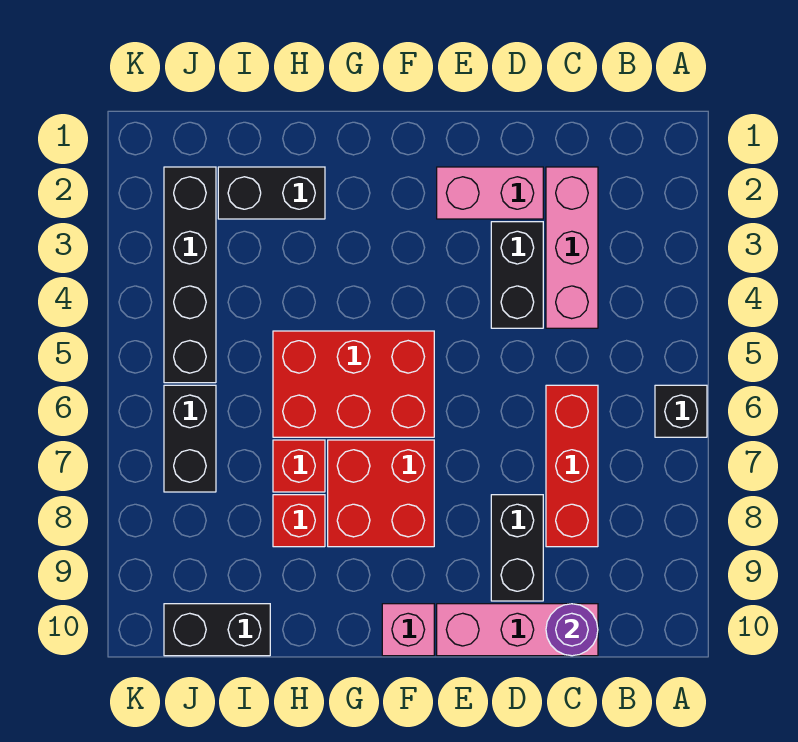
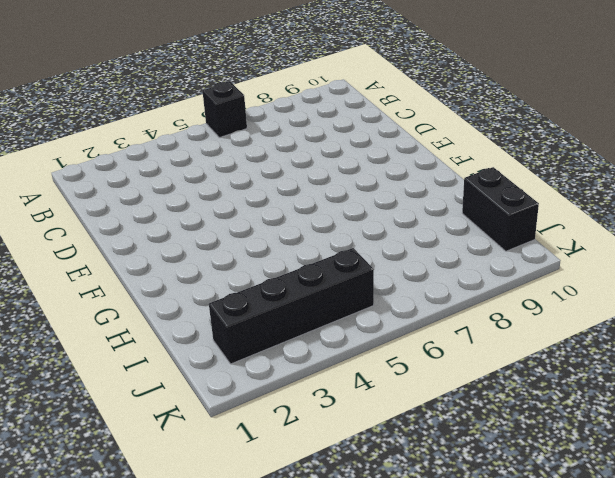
none -> pink brick C2:C4 level 1
none -> red brick C6:C8 level 1
none -> pink brick C10:E10 level 1

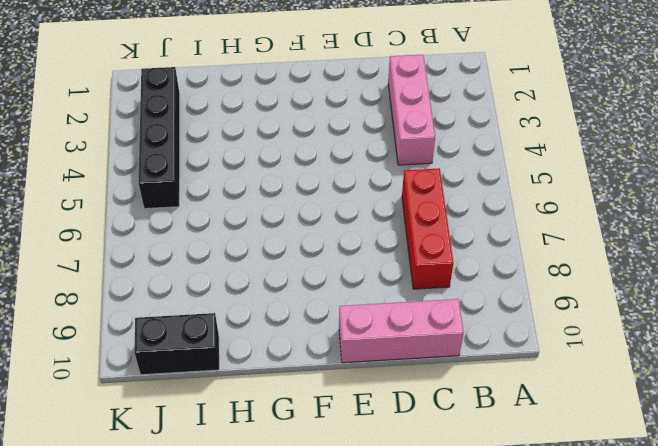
none -> black brick A6 level 1
none -> pink brick D2:E2 level 1
none -> black brick D3:D4 level 1

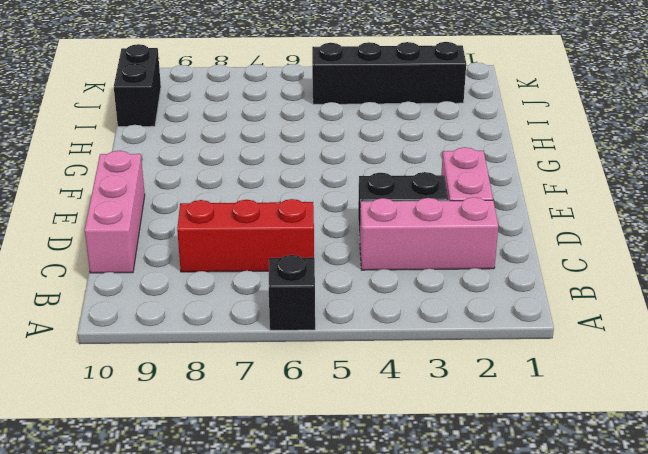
none -> black brick D8:D9 level 1
none -> red brick F5:H6 level 1
none -> red brick F7:G8 level 1

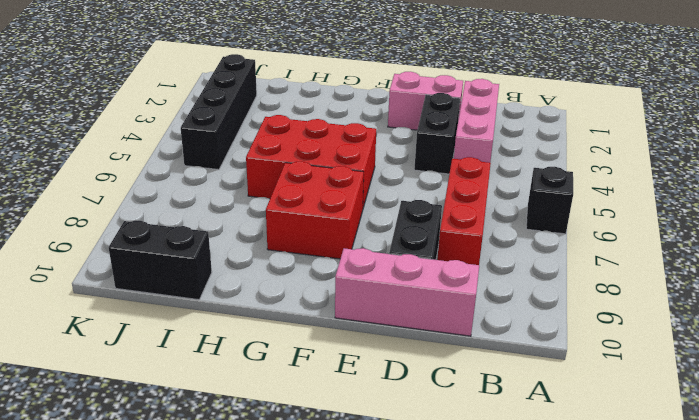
none -> pink brick F10 level 1
none -> black brick H2:I2 level 1
none -> red brick H7 level 1

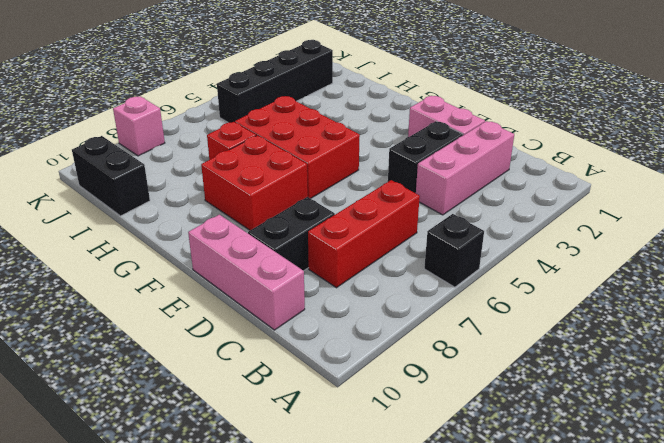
pink brick K8 level 1 -> pink brick F10 level 1
none -> black brick H2:I2 level 1
none -> red brick H8 level 1
none -> black brick J6:J7 level 1

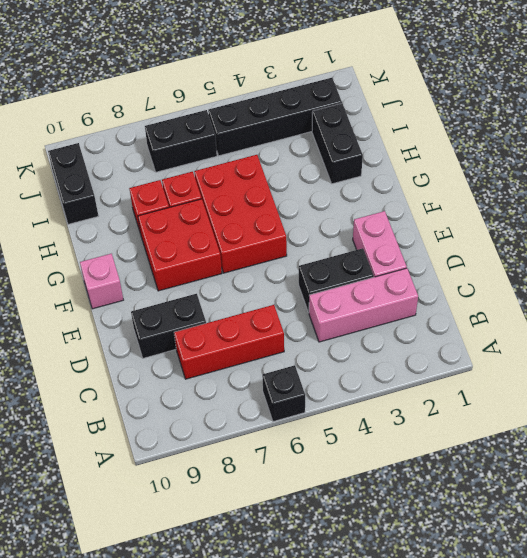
none -> pink brick C10:E10 level 1
none -> purple round brick C10 level 2

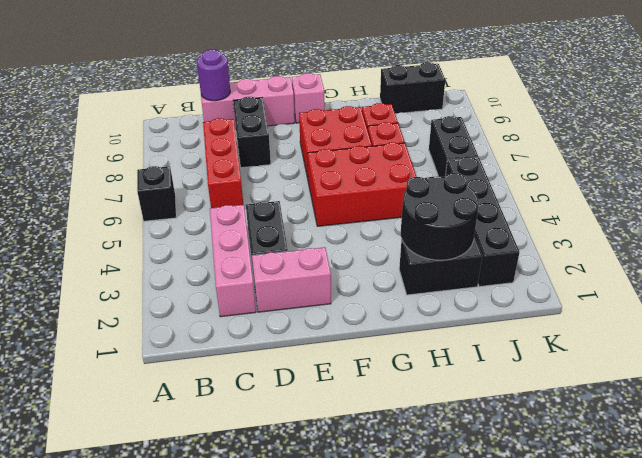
black round brick H2:I3 level 2 -> none

